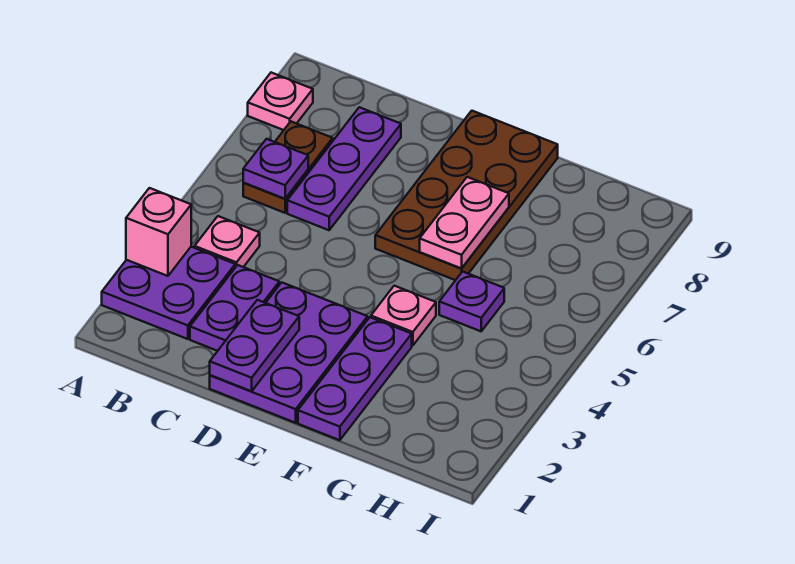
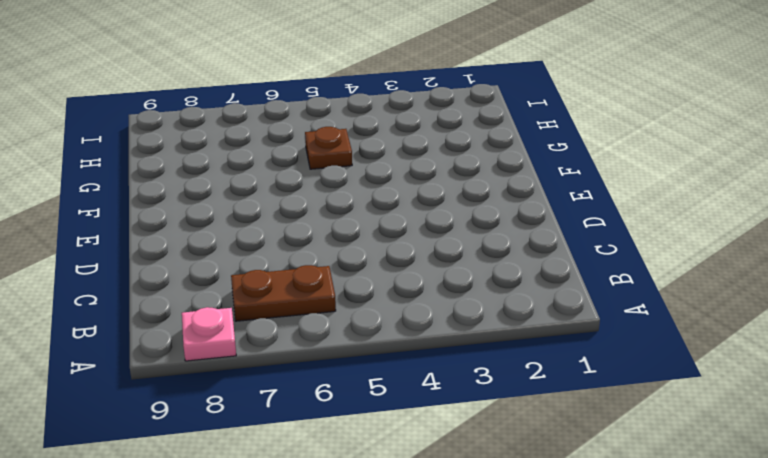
brown plate G5 level 1 -> purple plate G5 level 1
none -> purple plate A2:B3 level 1
none -> pink plate B4 level 1
none -> purple plate C2:C3 level 1

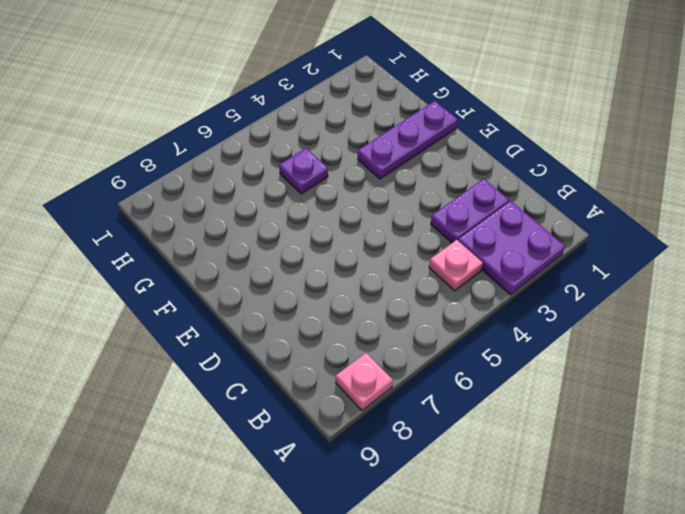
none -> brown plate B6:B7 level 1
none -> purple plate C6:C8 level 1
none -> purple plate D1:E3 level 1

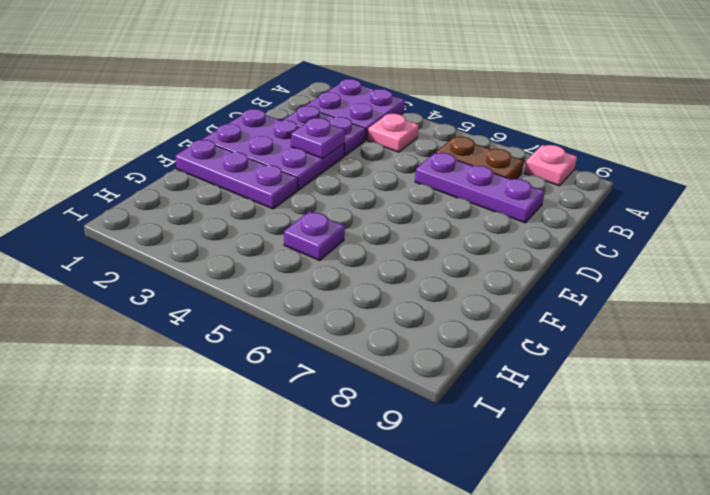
purple plate D3 level 2 -> purple plate B6 level 2
none -> brown plate E6:F9 level 1
none -> pink plate F4 level 1
none -> pink brick A3 level 2

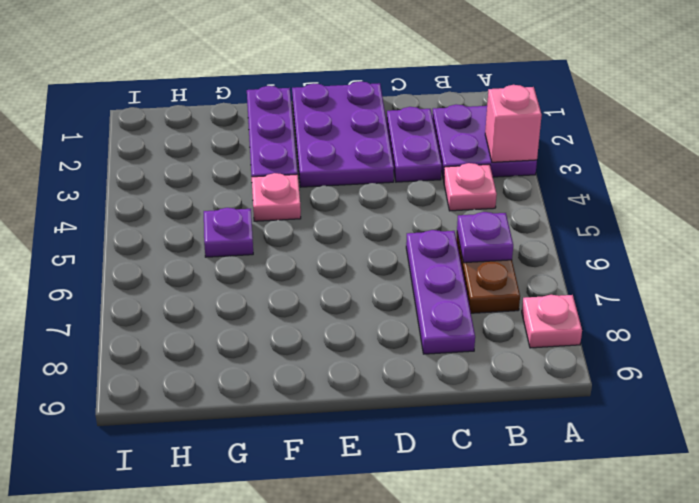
none -> brown plate E6:F9 level 1
none -> purple plate D1:D2 level 2
none -> pink plate F6:F7 level 2

